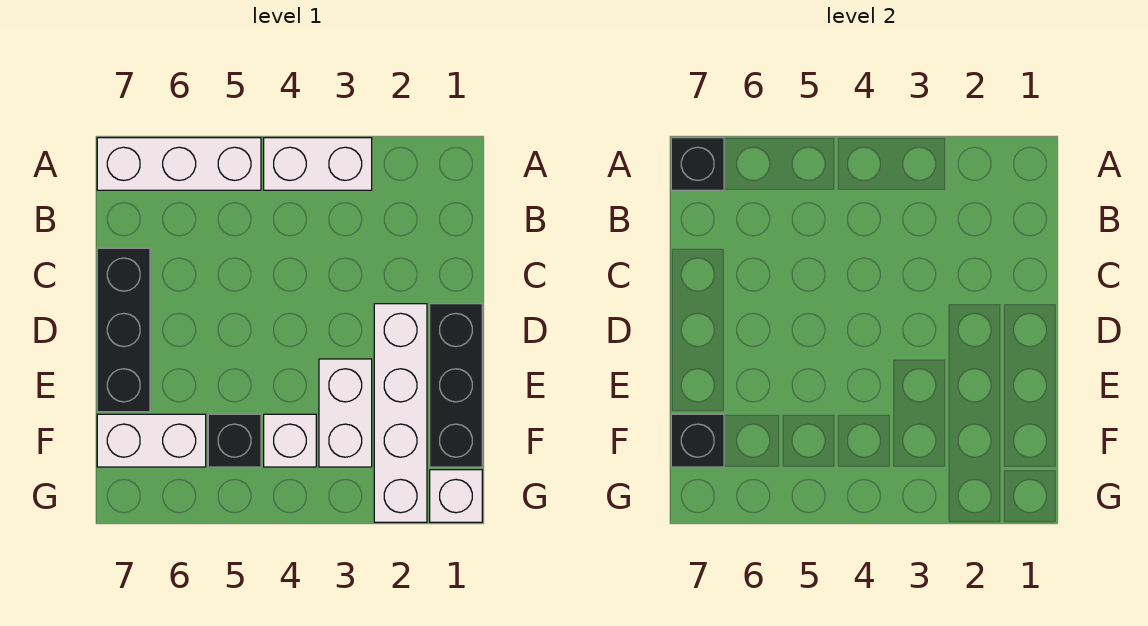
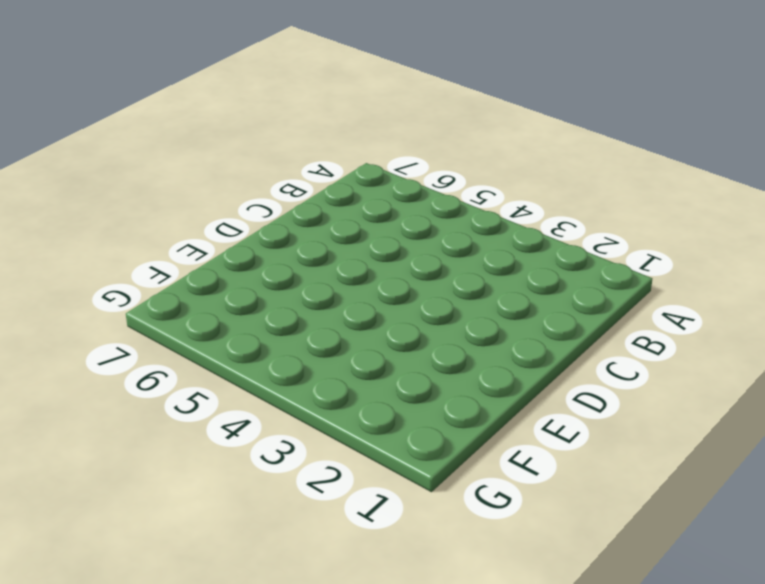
none -> white brick A3:A4 level 1
none -> white brick A5:A7 level 1
none -> black brick C7:E7 level 1

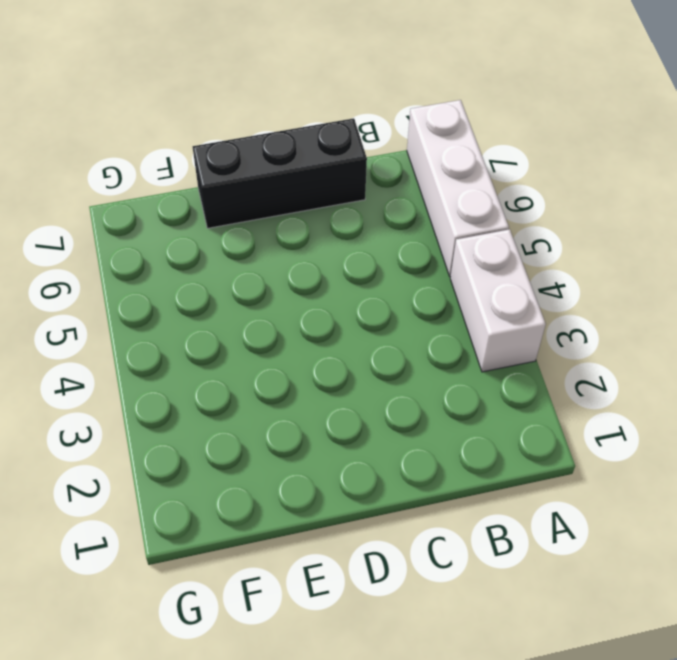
none -> black brick D1:F1 level 1
none -> white brick D2:G2 level 1
none -> white brick E3:F3 level 1

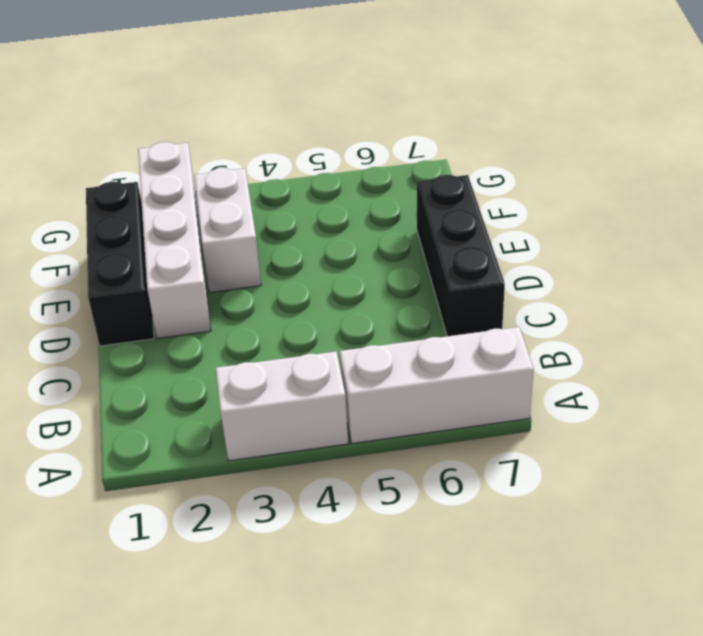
none -> white brick F4 level 1
none -> black brick F5 level 1
none -> white brick F6:F7 level 1

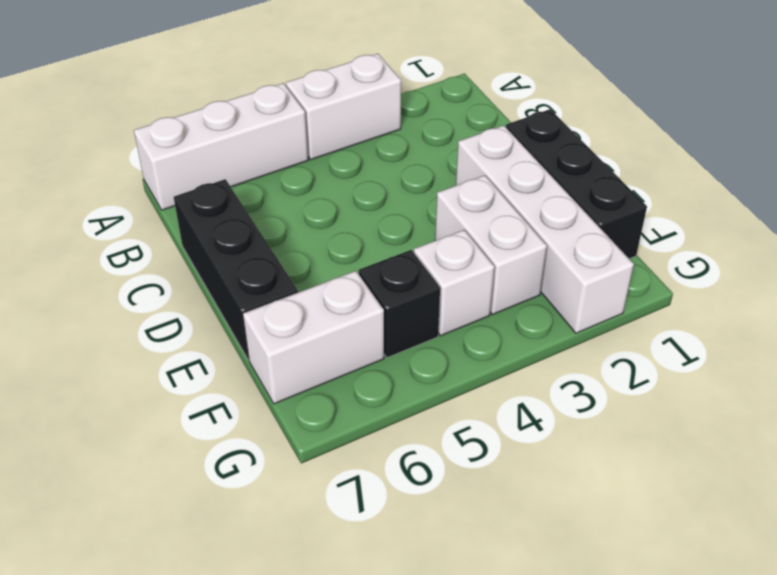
none -> white brick G1 level 1
none -> black brick A7 level 2
none -> black brick F7 level 2

